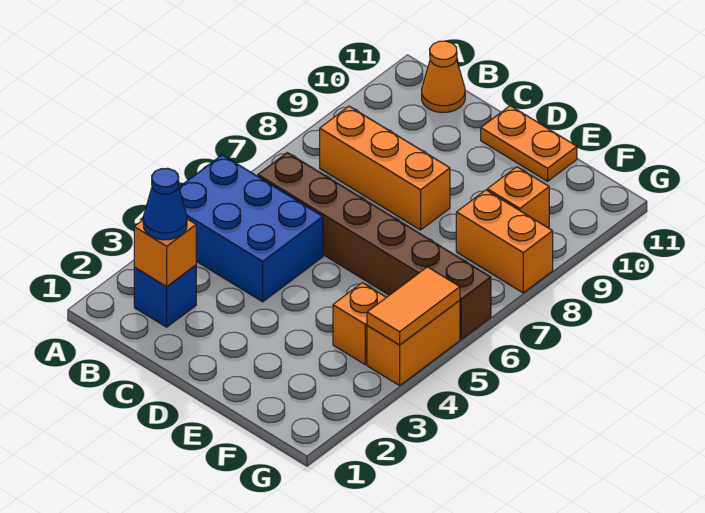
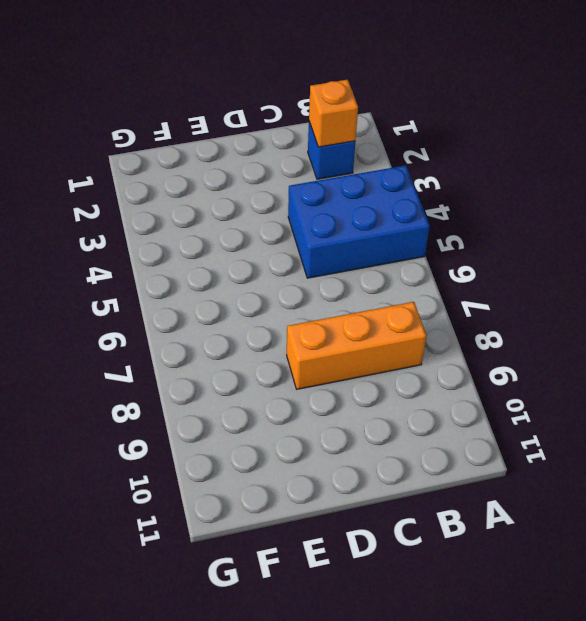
none -> brown brick B6:G6 level 1
none -> orange cone B11 level 1
none -> orange plate D11:E11 level 1

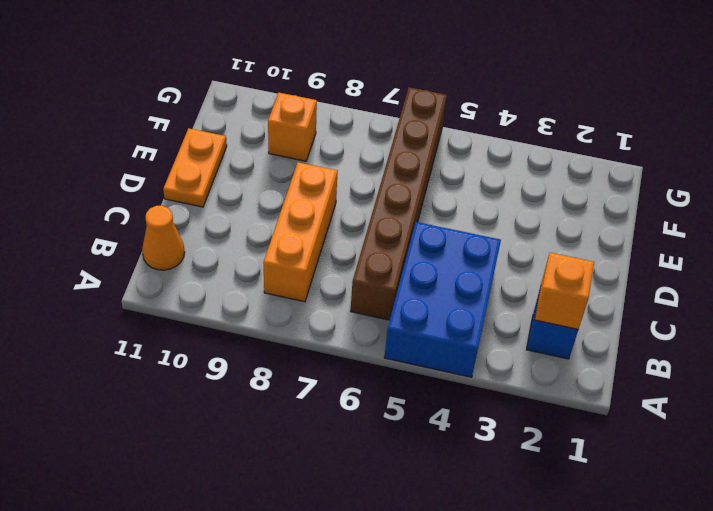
none -> orange brick F4 level 1
none -> orange brick F8:G8 level 1
none -> orange brick G4:G5 level 1

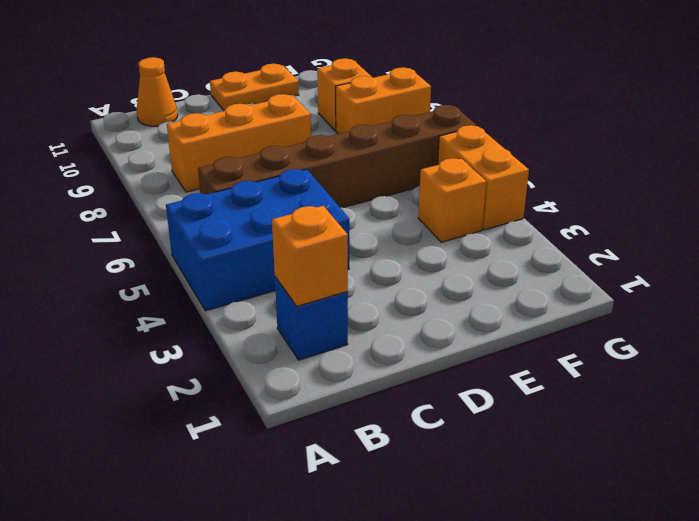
none -> orange tile G4:G5 level 2
none -> blue cone B2 level 3

